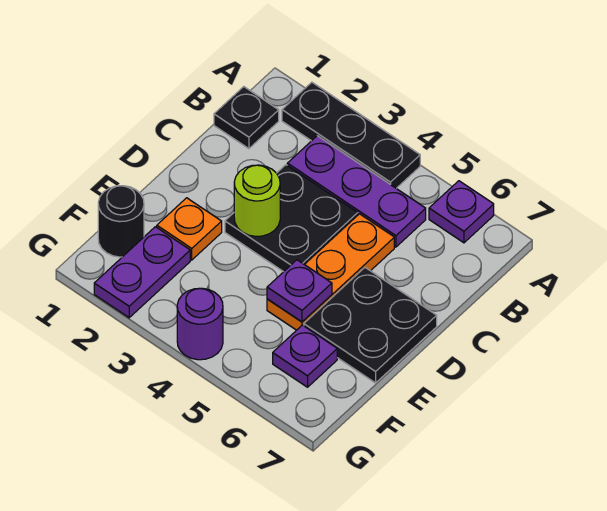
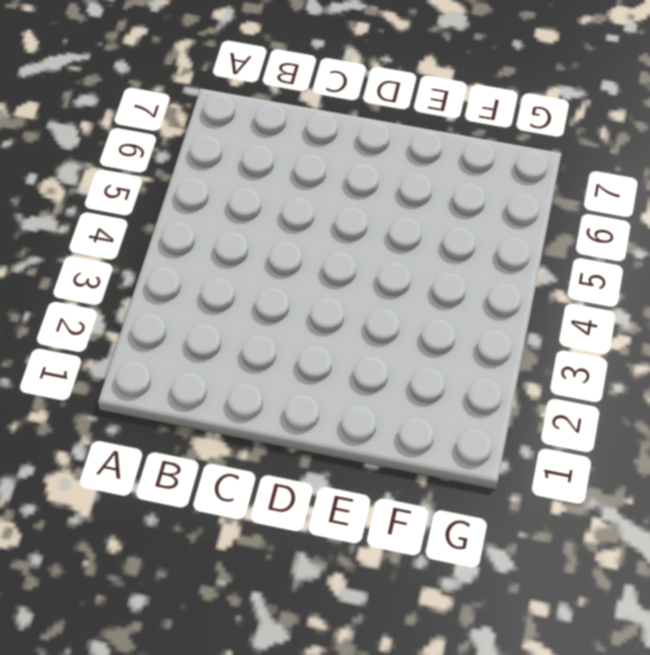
none -> black plate A2:A4 level 1
none -> purple plate A6 level 1
none -> black plate B1 level 1

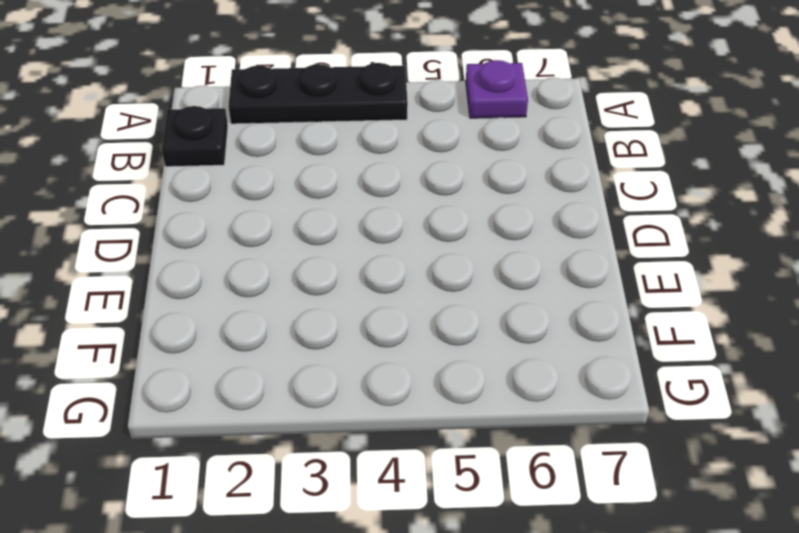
none -> purple plate B3:B5 level 1
none -> black plate C3:D4 level 1
none -> orange plate C5:E5 level 1

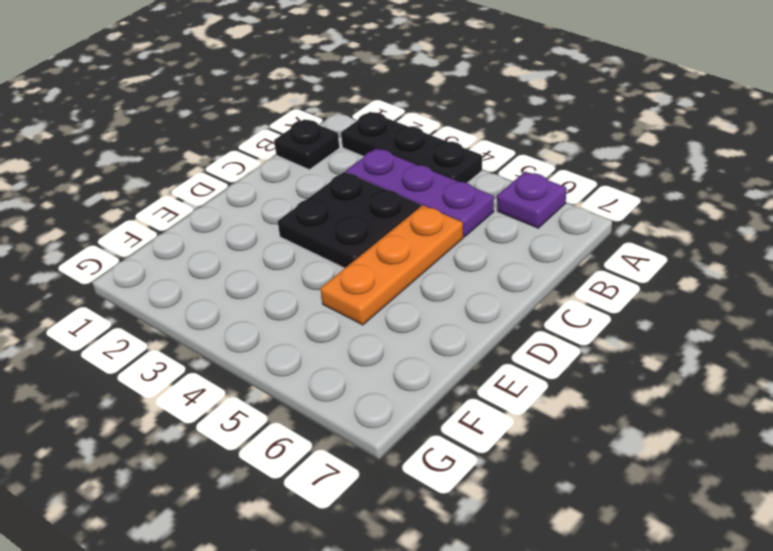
none -> black plate D6:E7 level 1
none -> orange plate E2 level 1
none -> black round brick F1 level 1

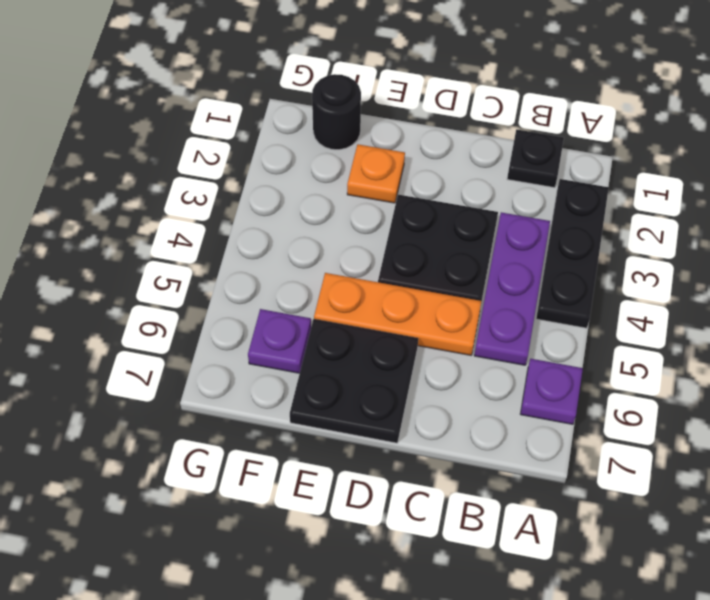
none -> purple plate F2:G2 level 1
none -> purple round brick G4 level 1
none -> lime round brick D3 level 2

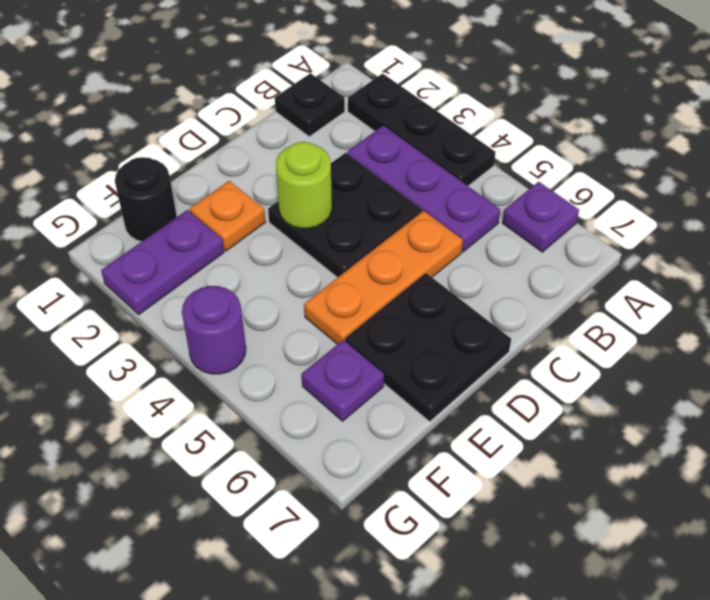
none -> purple plate E5 level 2

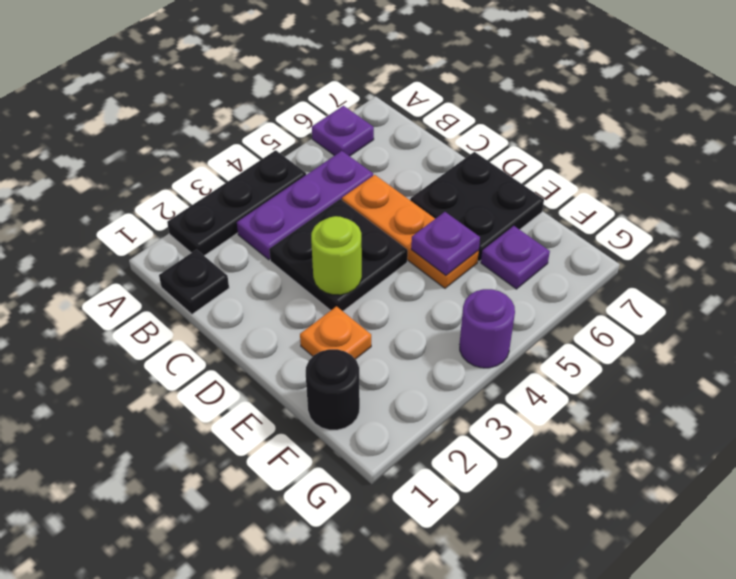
none -> purple plate F2:G2 level 1

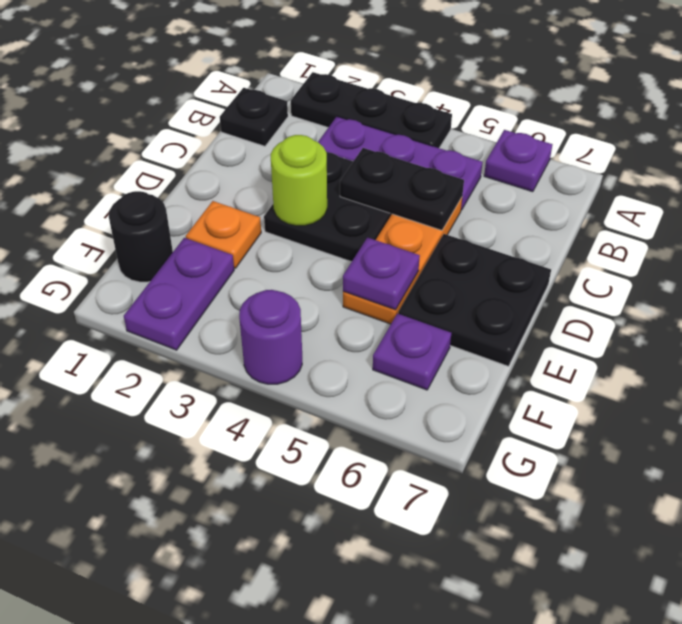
black plate C4:C5 level 2 -> none

